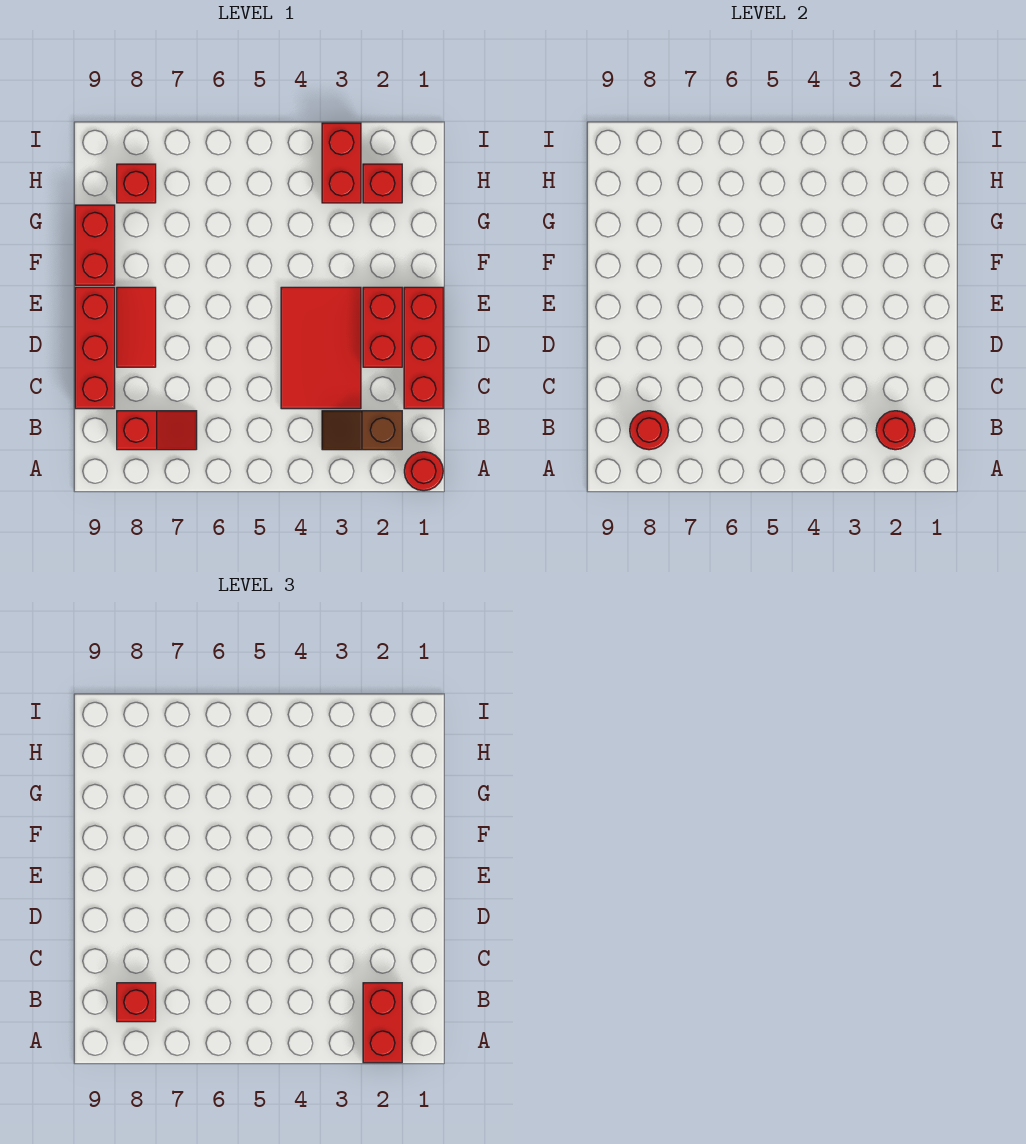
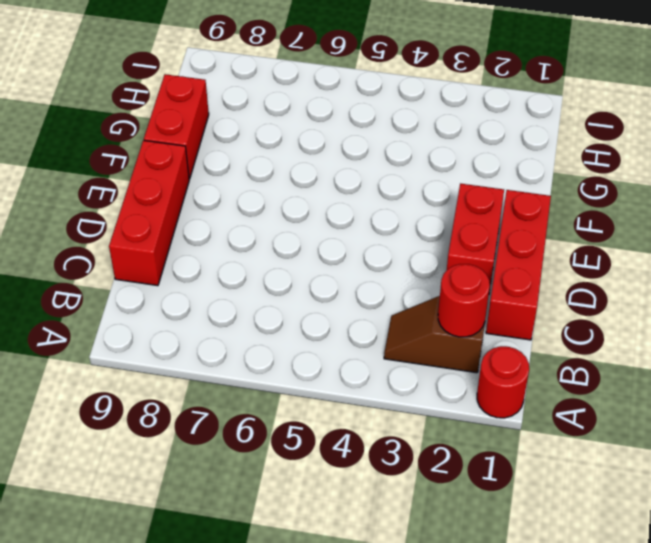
none -> red slope B7:B8 level 1 top 8
none -> red tile C3:E4 level 1
none -> red tile D8:E8 level 1

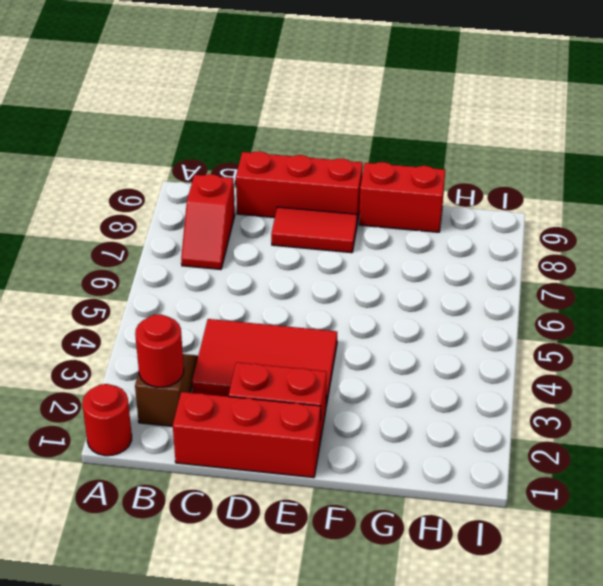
none -> red brick H2 level 1
none -> red brick H3:I3 level 1
none -> red brick H8 level 1

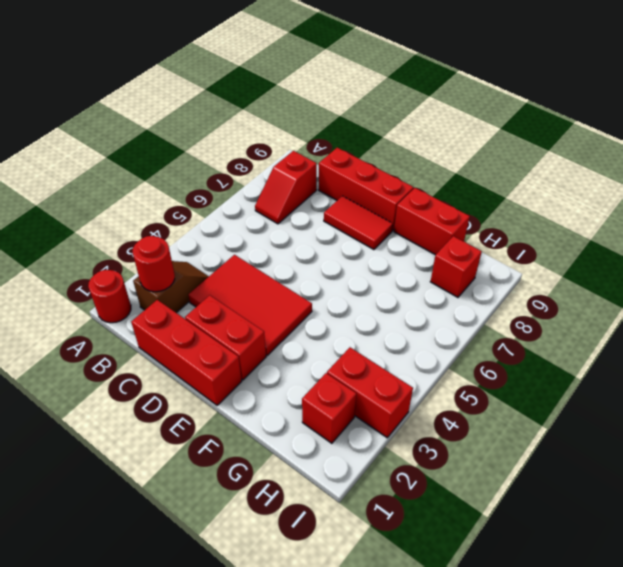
none -> red round brick B8 level 2
none -> red brick A2:B2 level 3
none -> red brick B8 level 3

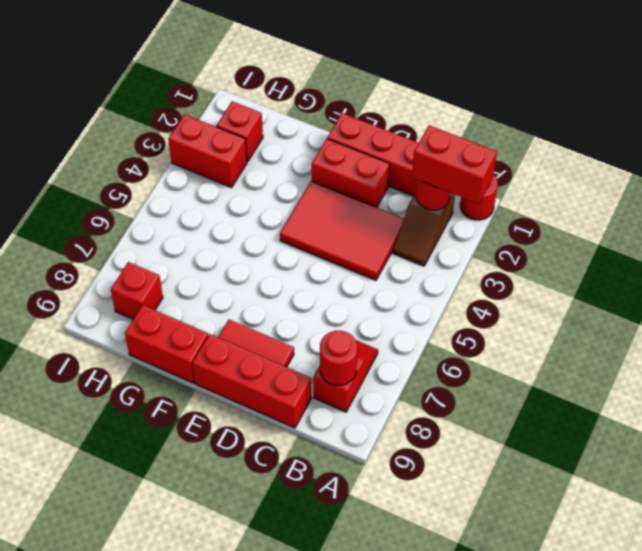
none -> red brick B8 level 3

